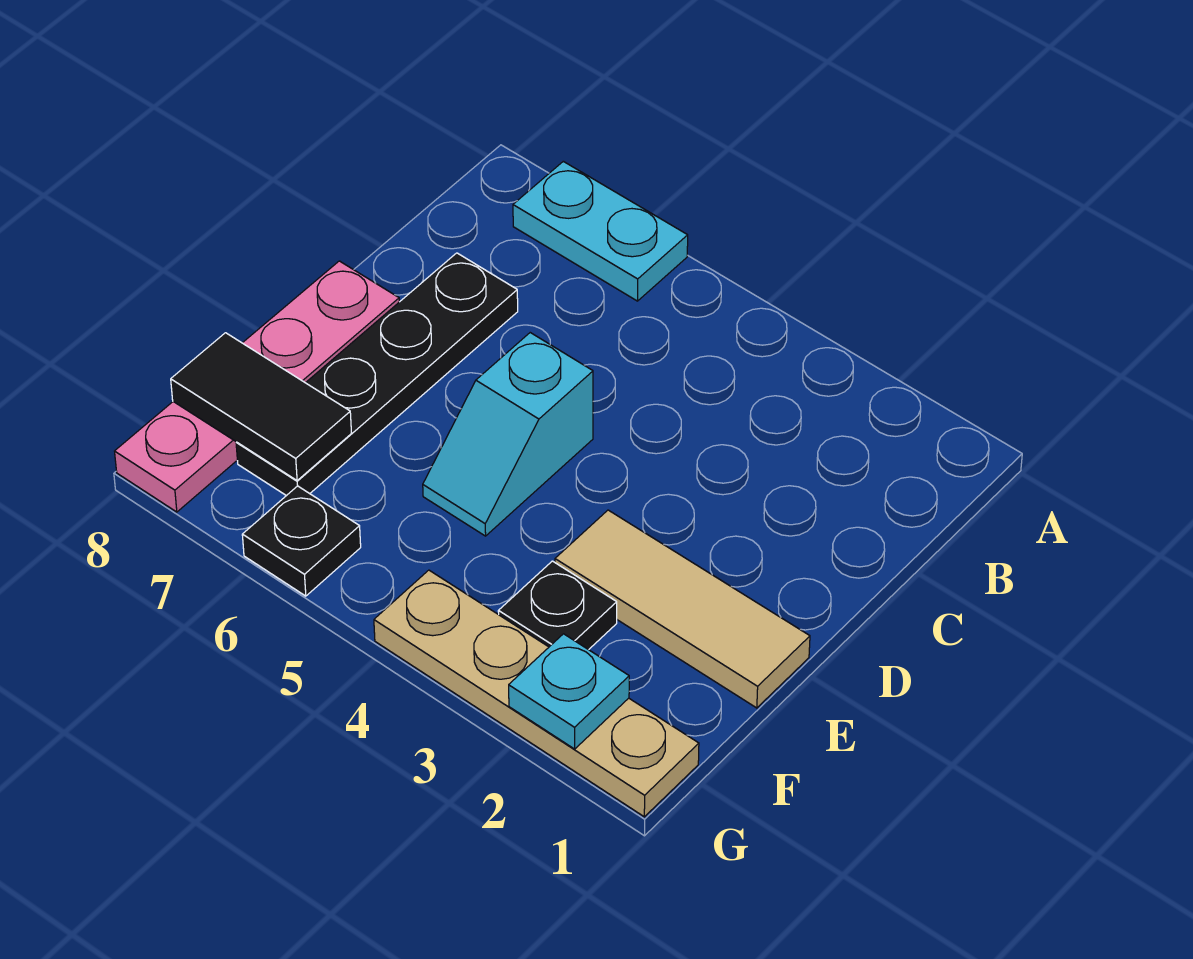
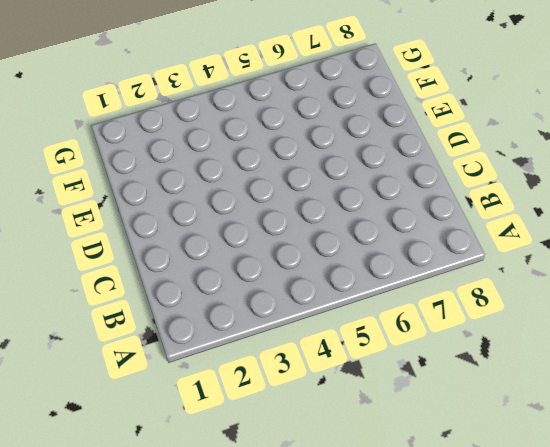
none -> cyan plate A6:A7 level 1
none -> black plate C7:F7 level 1

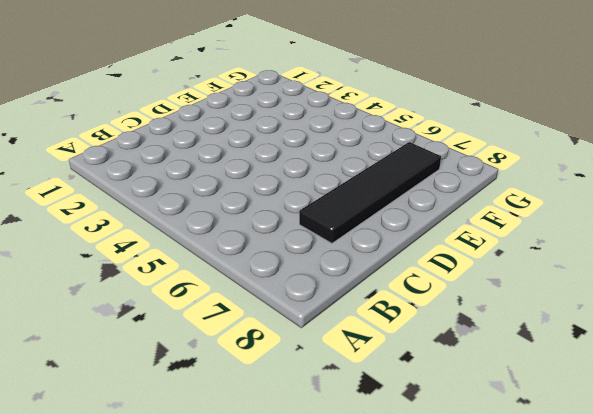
black tile C7:F7 level 1 -> black plate C7:F7 level 1
none -> cyan plate A6:A7 level 1
none -> cyan slope D5:E5 level 1 top D

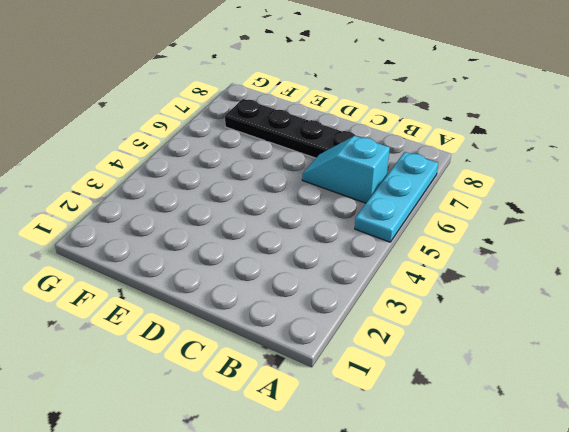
cyan plate A5:A7 level 1 -> cyan plate A6:A7 level 1
cyan slope B6:C6 level 1 top B -> cyan slope D5:E5 level 1 top D
none -> pink plate D8:G8 level 1
none -> tan tile E1:E3 level 1

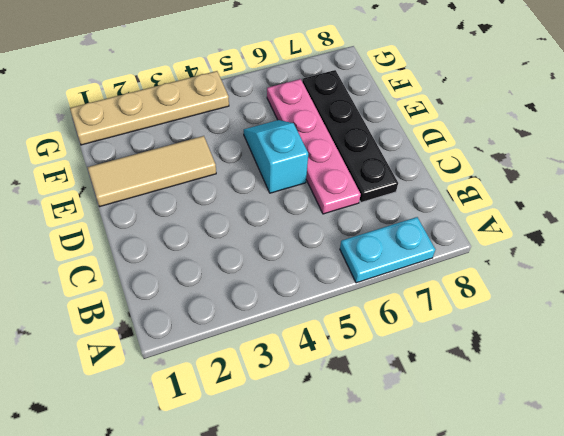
pink plate C6:F6 level 1 -> pink plate D8:G8 level 1
none -> black plate F3 level 1
none -> black plate G6 level 1

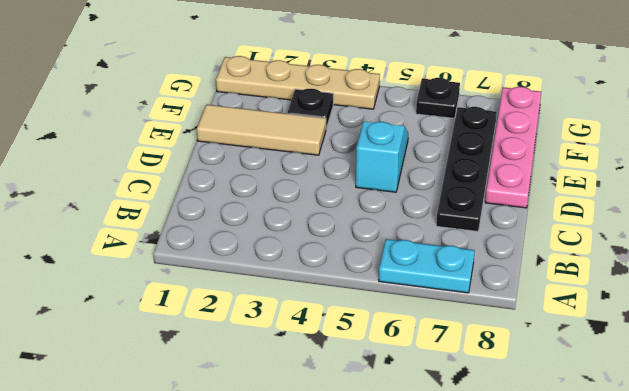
none -> black tile F7:F8 level 2
none -> cyan plate G2 level 2

